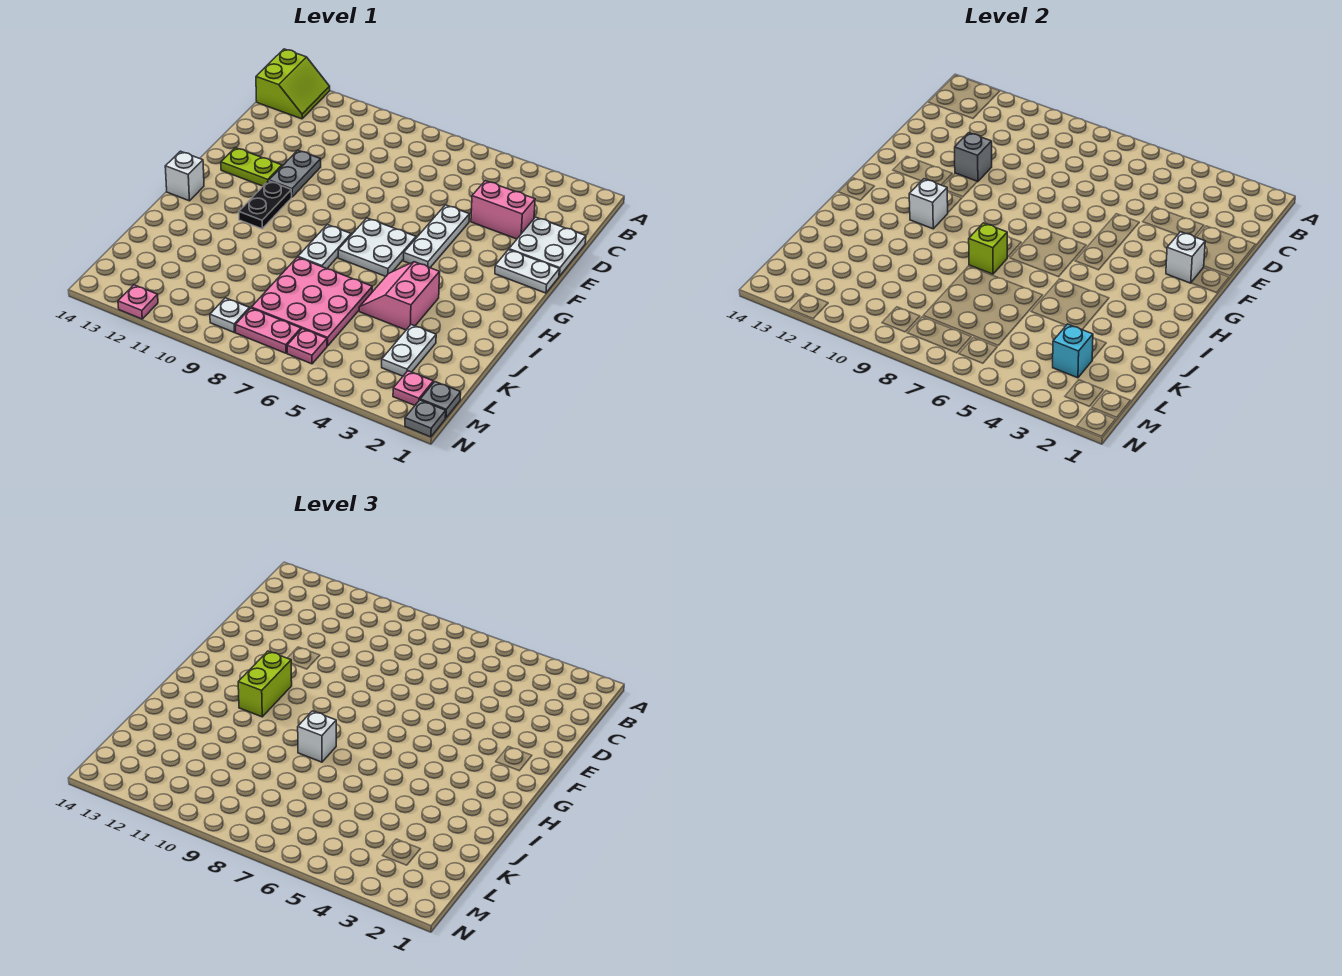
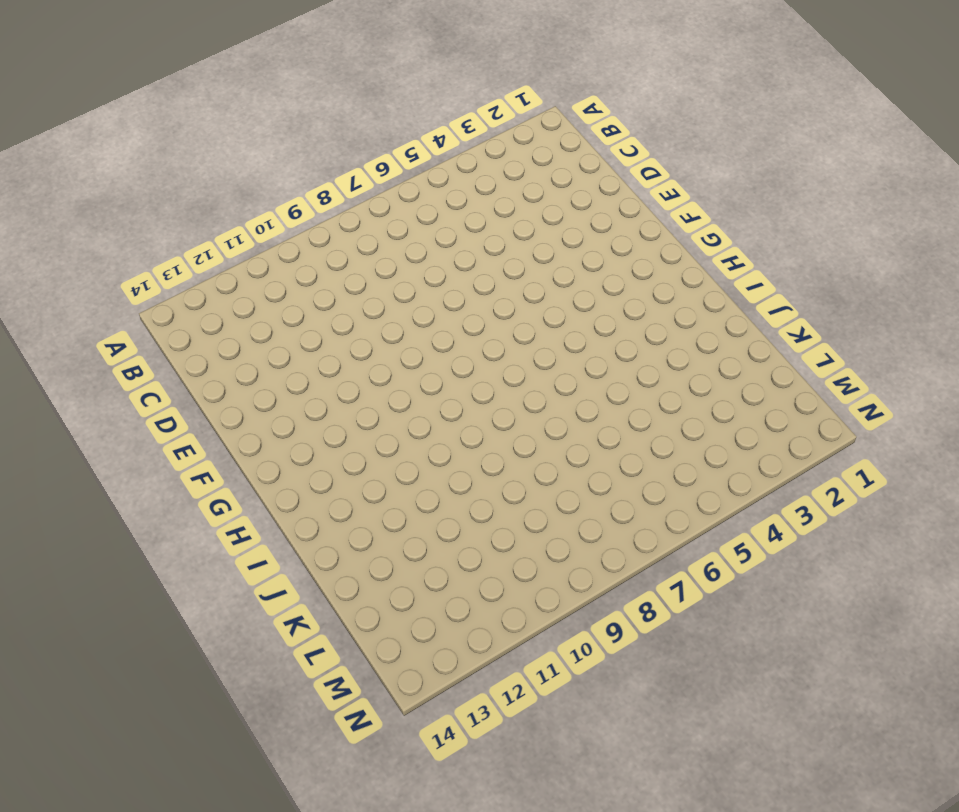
none -> lime slope A13:B14 level 1 top 14
none -> white plate D1:E2 level 1
none -> pink brick D3:D4 level 1

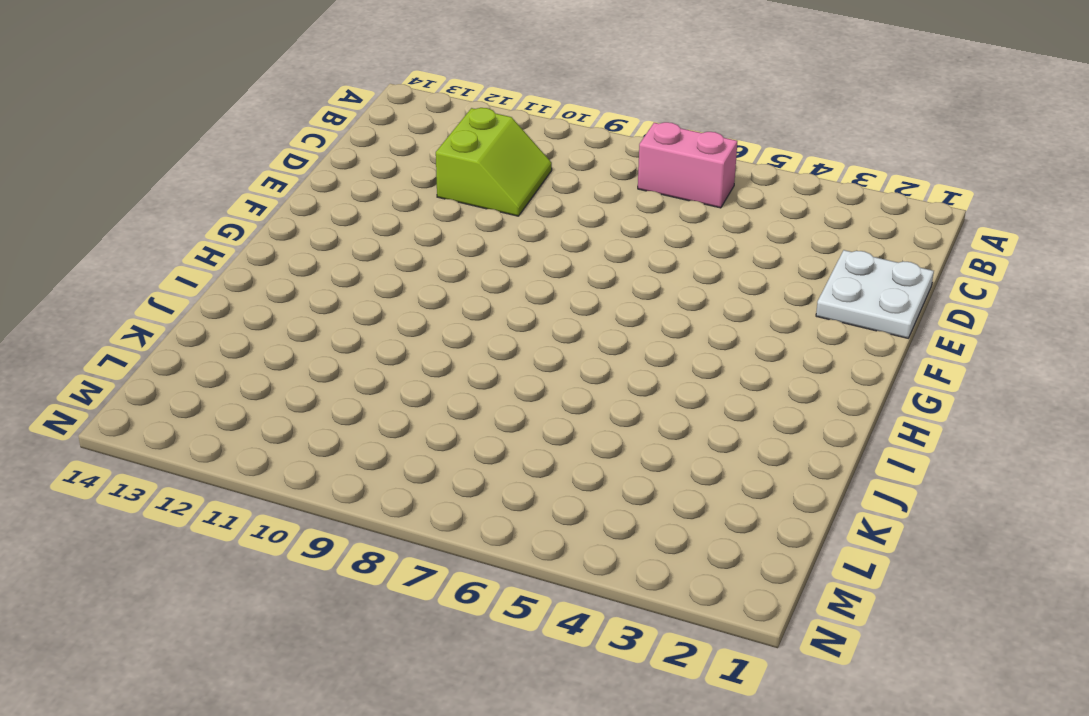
pink brick B6:B7 level 1 -> pink brick D3:D4 level 1
lime slope C10:D11 level 1 top 11 -> lime slope A13:B14 level 1 top 14
none -> white plate E5:G5 level 1
none -> grey plate E11:F11 level 1
none -> white plate F1:F2 level 1

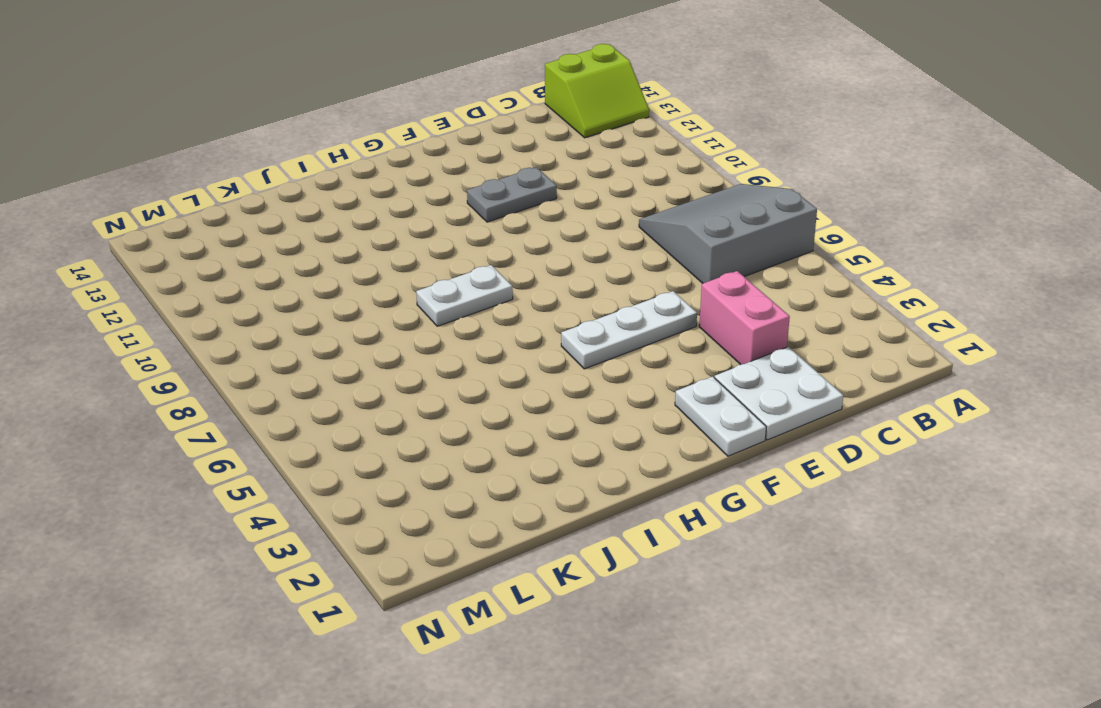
grey slope A6:C8 level 1 top 6 -> none
none -> lime plate F12:F13 level 1
none -> white plate G6:H7 level 1
none -> black plate G11:H11 level 1

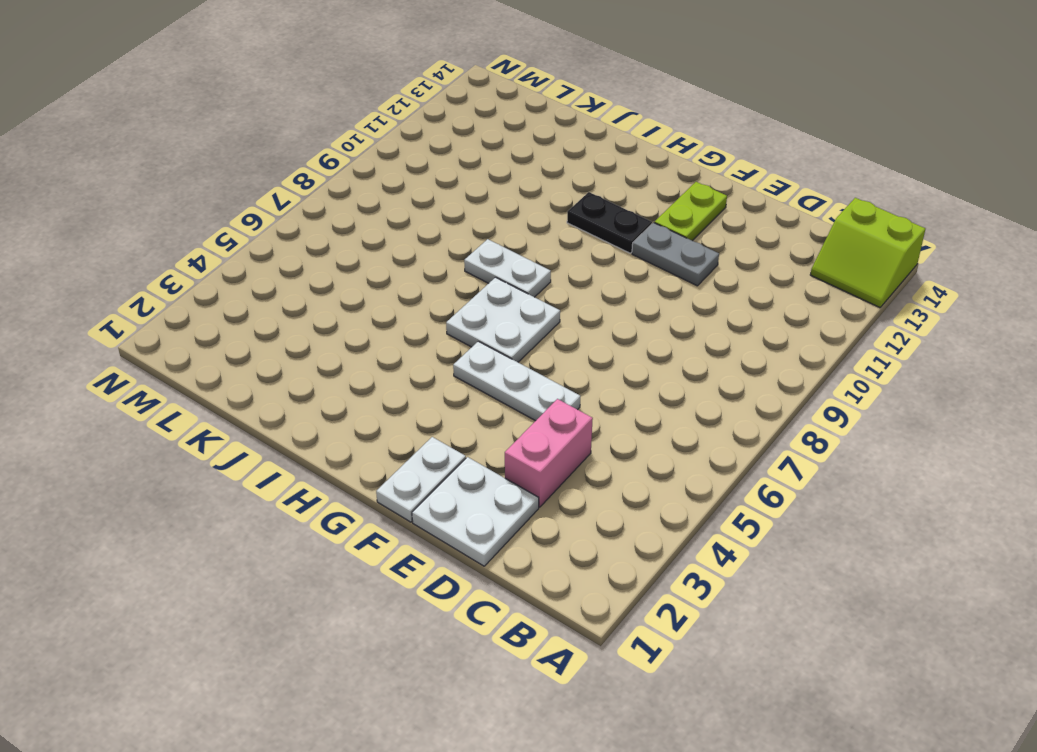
none -> white brick H14 level 1
none -> pink slope I4:J5 level 1 top 4
none -> pink plate J6:L8 level 1

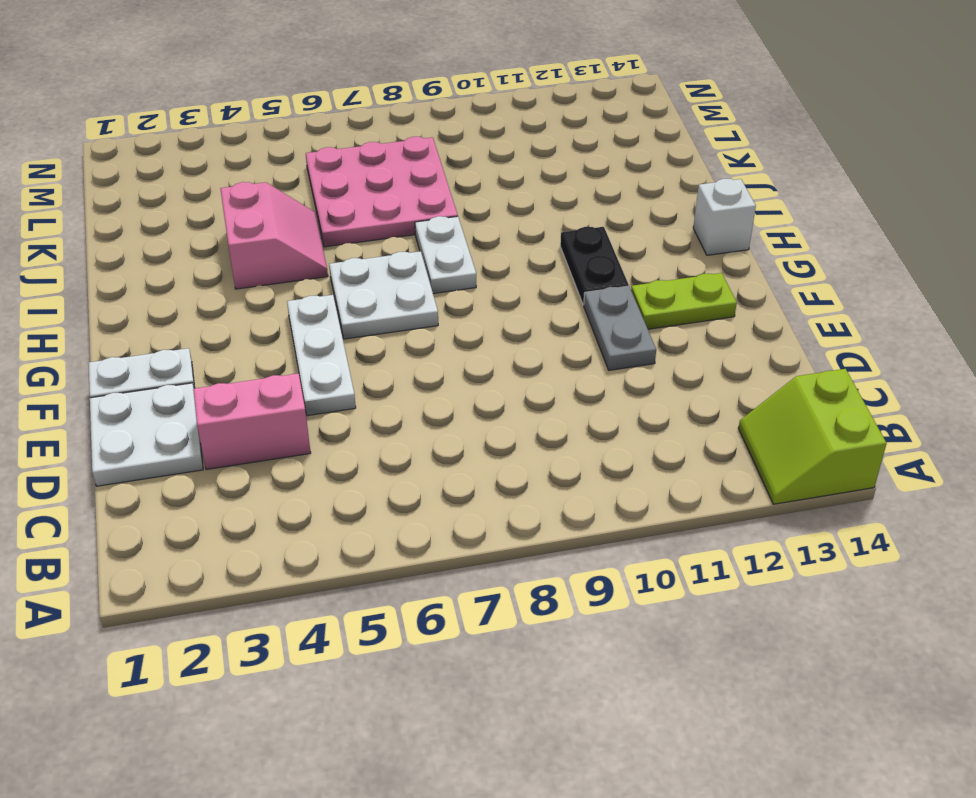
none -> white plate K3:L3 level 1
none -> grey plate M1 level 1
none -> pink plate M2 level 1

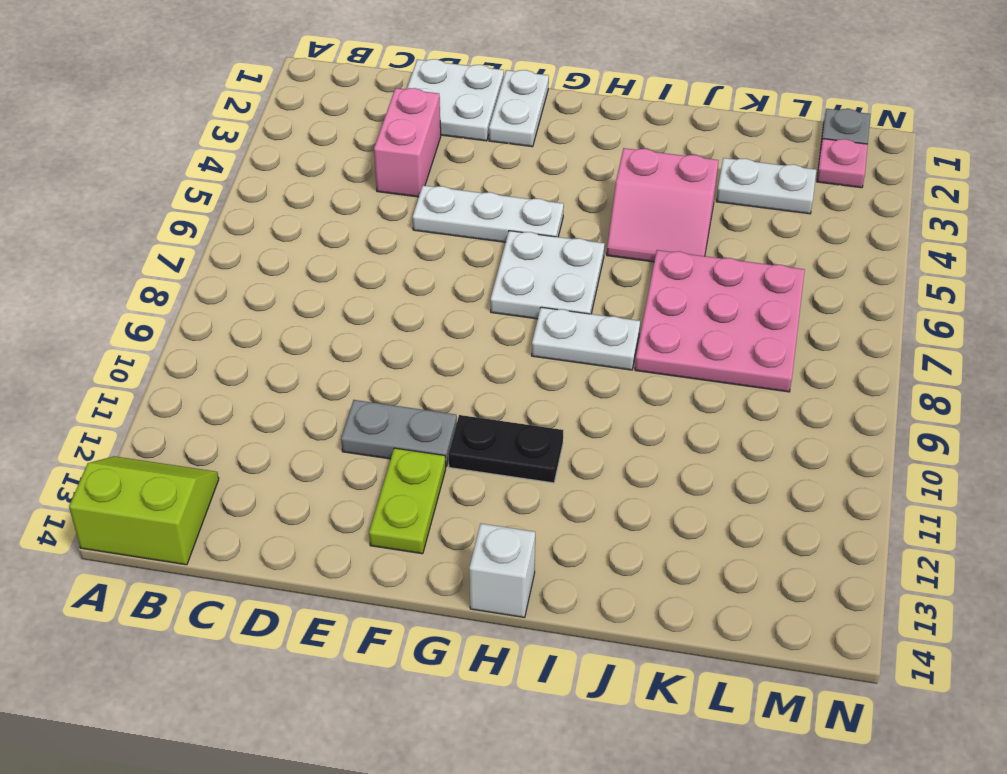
none -> pink plate M6 level 1
none -> pink plate M7:M8 level 1
none -> white plate M9 level 1

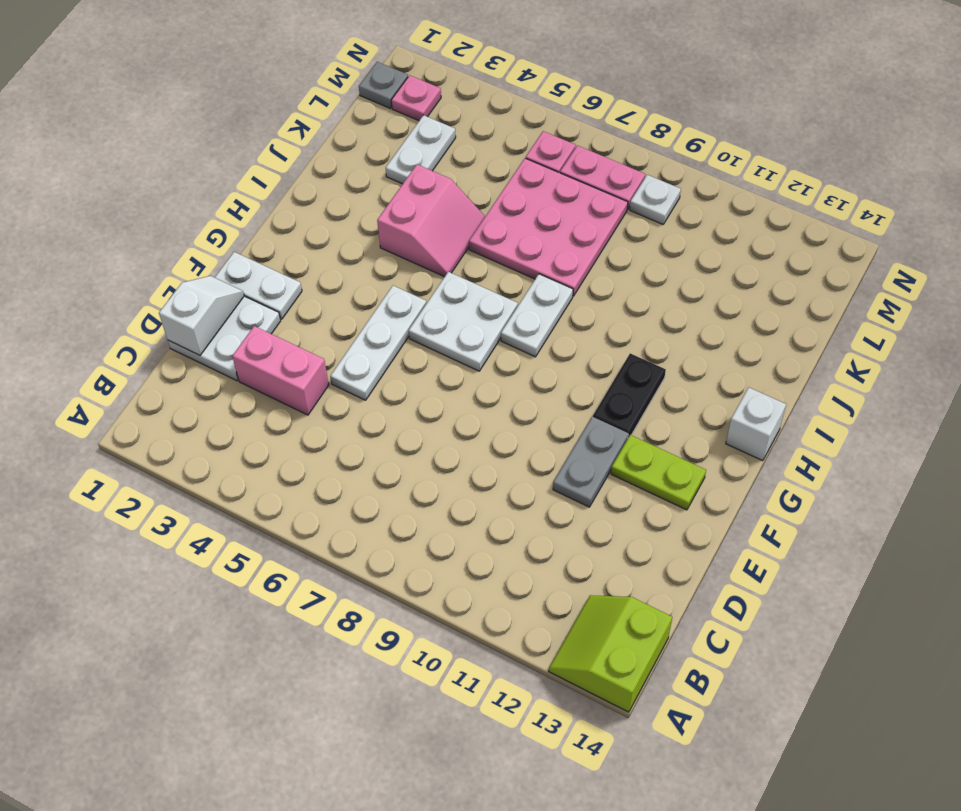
white slope D1:E1 level 2 top D -> none
none -> grey plate N1 level 1
none -> pink plate N12 level 1
none -> grey brick E11 level 2

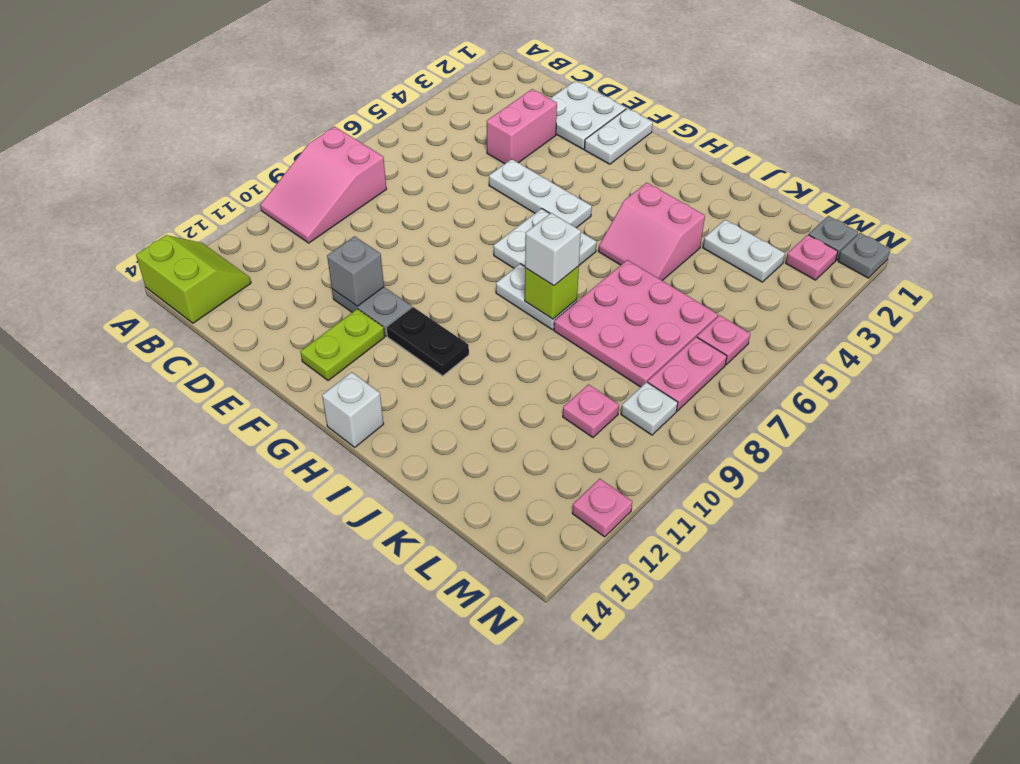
pink slope A8:B10 level 1 top 8 -> none
pink plate L10 level 1 -> none
none -> white brick F2 level 2
none -> white brick H11 level 2
none -> cyan brick L3 level 2

